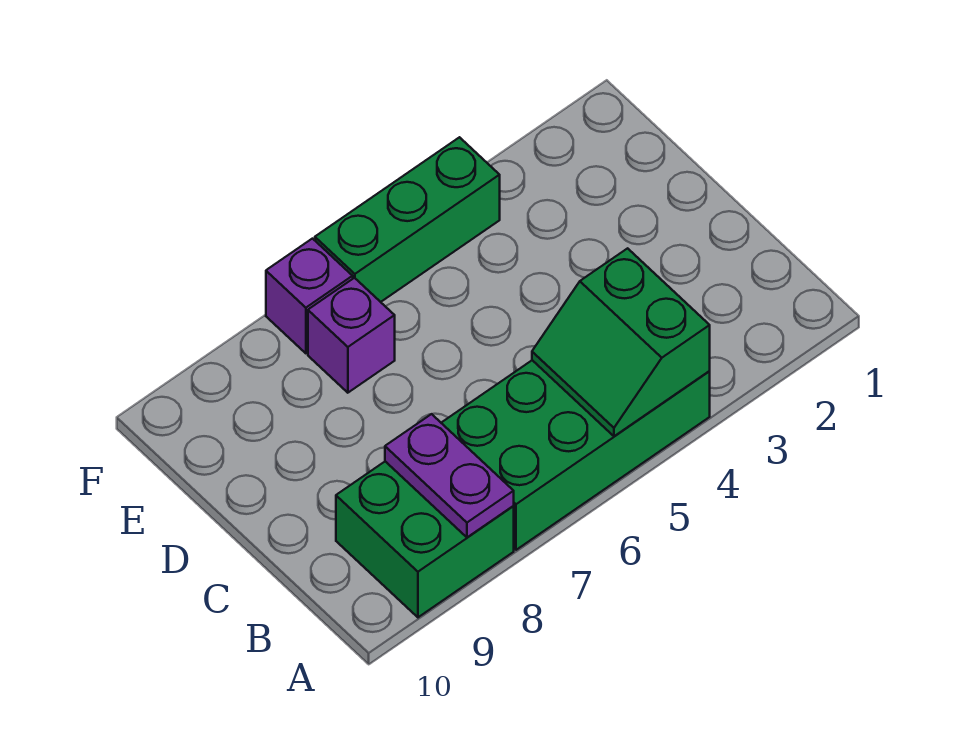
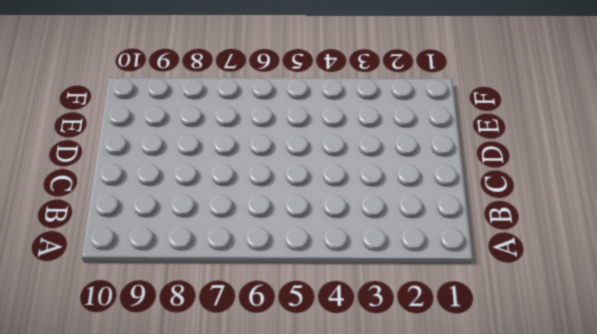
none -> green brick A4:B7 level 1
none -> green brick A8:B9 level 1

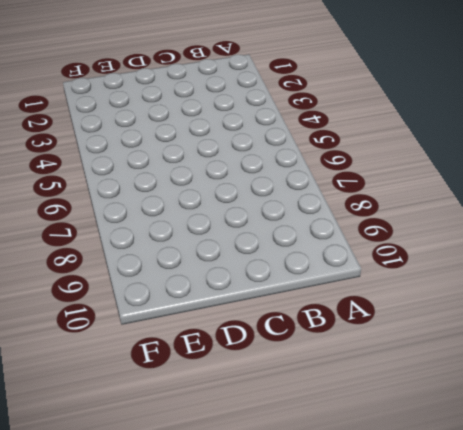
none -> green brick A4:B7 level 1
none -> green brick A8:B9 level 1

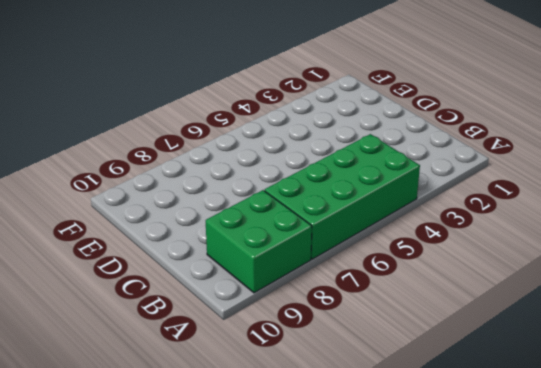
none -> purple brick E7 level 1
none -> green brick F4:F6 level 1

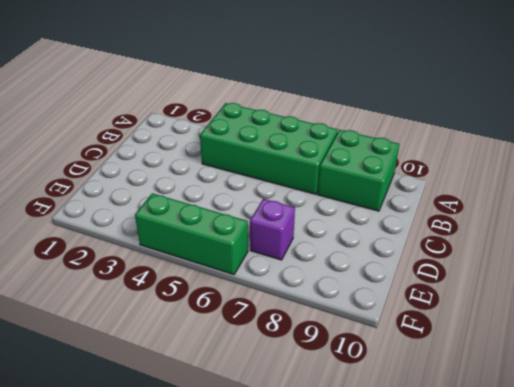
none -> purple brick F7 level 1
none -> green slope A4:B5 level 2 top 4

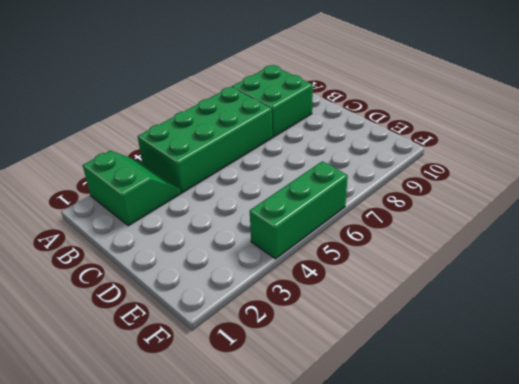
green slope A2:B3 level 1 top 2 -> green slope A4:B5 level 2 top 4
none -> purple brick E7 level 1
none -> purple brick F7 level 1

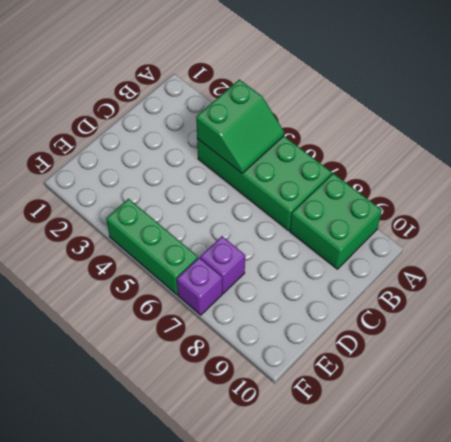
none -> purple plate A8:B8 level 2

